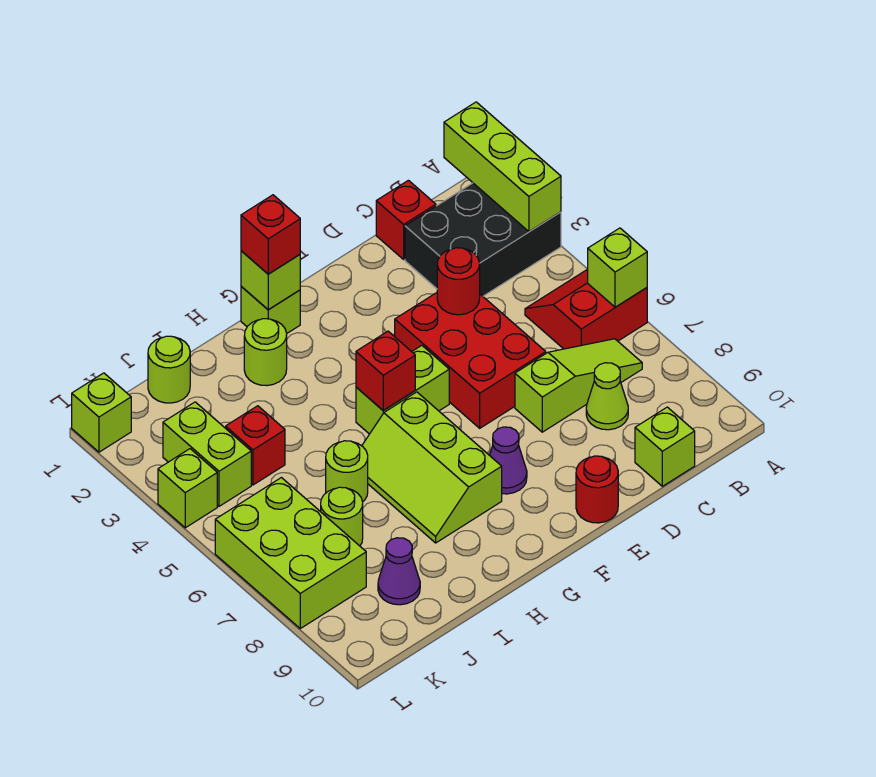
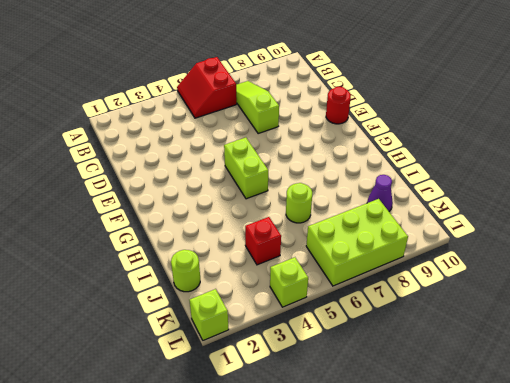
none -> black brick A2:C3 level 1
none -> red brick C1 level 1
none -> lime cone C8 level 1

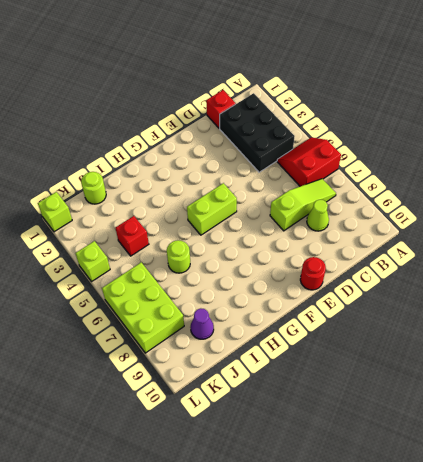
black brick B2:C4 level 1 -> black brick A2:C3 level 1
none -> lime brick C10 level 1
none -> red brick D4:E6 level 1
none -> purple cone F8 level 1

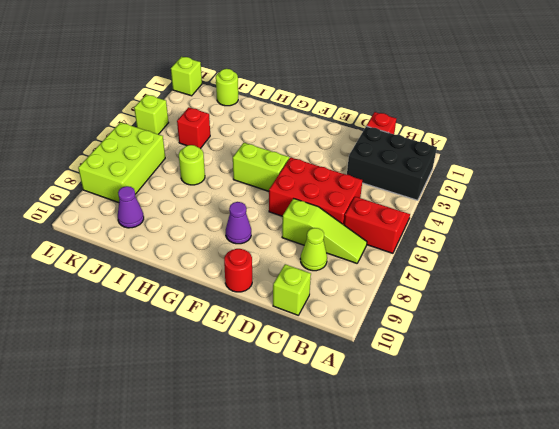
red brick C5:E6 level 1 -> red brick D4:E6 level 1
none -> lime brick G1 level 1
none -> lime slope G6:H8 level 1 top G
none -> lime round brick H2 level 1

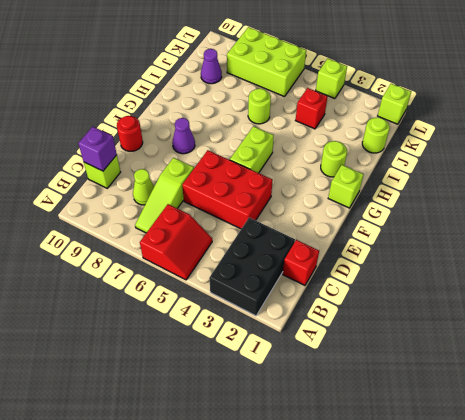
purple brick C10 level 2 -> none
none -> lime slope G6:H8 level 1 top G
none -> lime round brick J7 level 1
none -> lime brick K3:K4 level 1

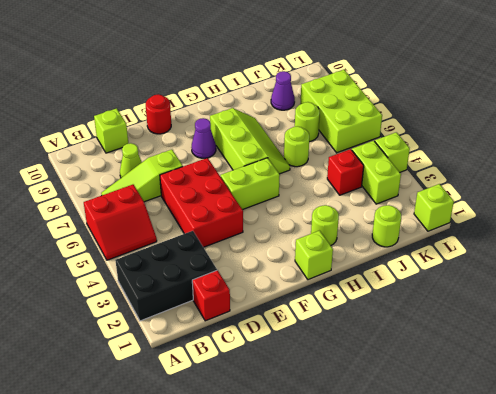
none -> lime brick A1:A3 level 2
none -> lime brick A6 level 2
none -> red round brick D4 level 2

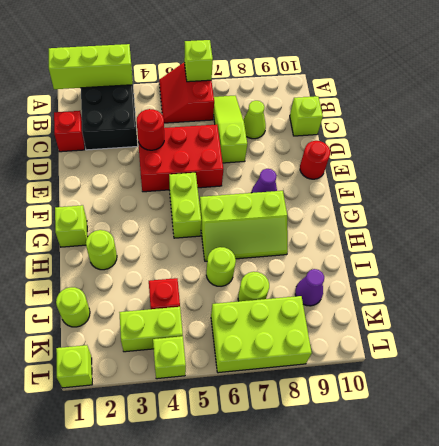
none -> lime brick G1 level 2
none -> red brick G5 level 2
none -> red brick G1 level 3

